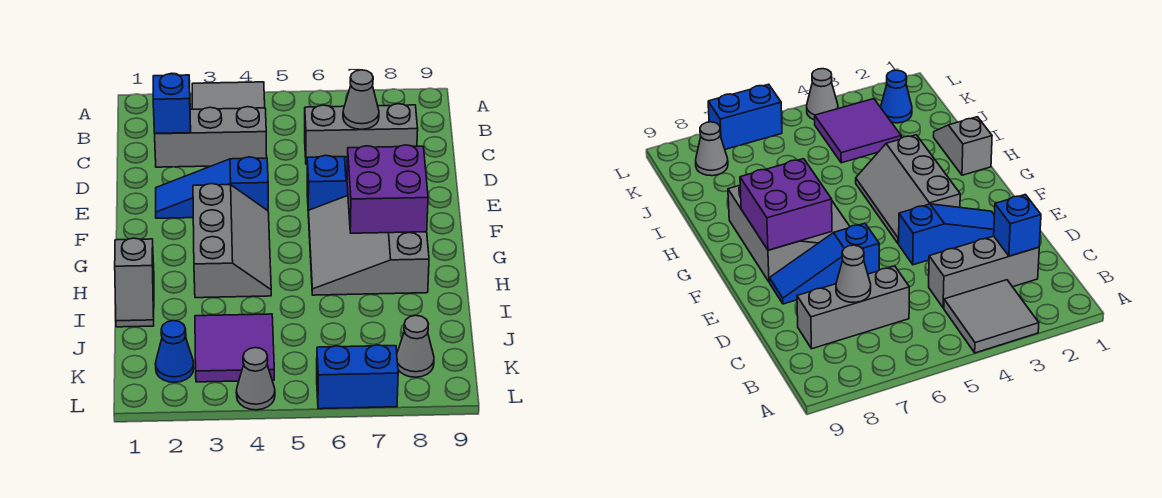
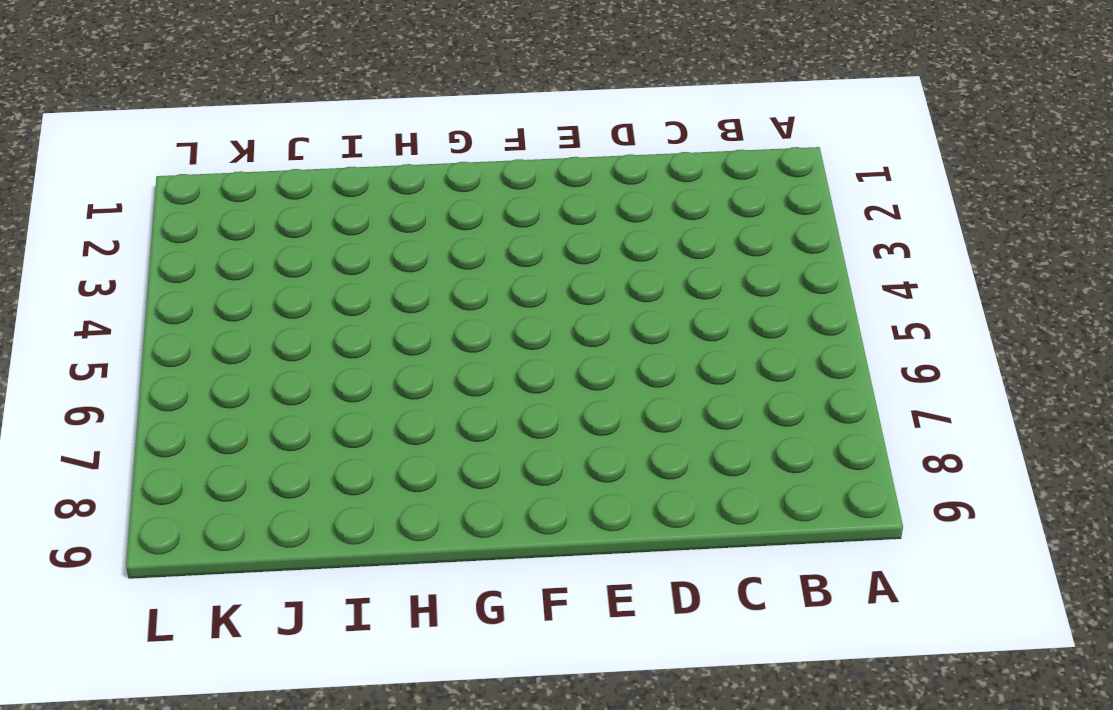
none -> grey tile A3:B4 level 1
none -> grey brick C2:C4 level 1
none -> grey brick C6:C8 level 1

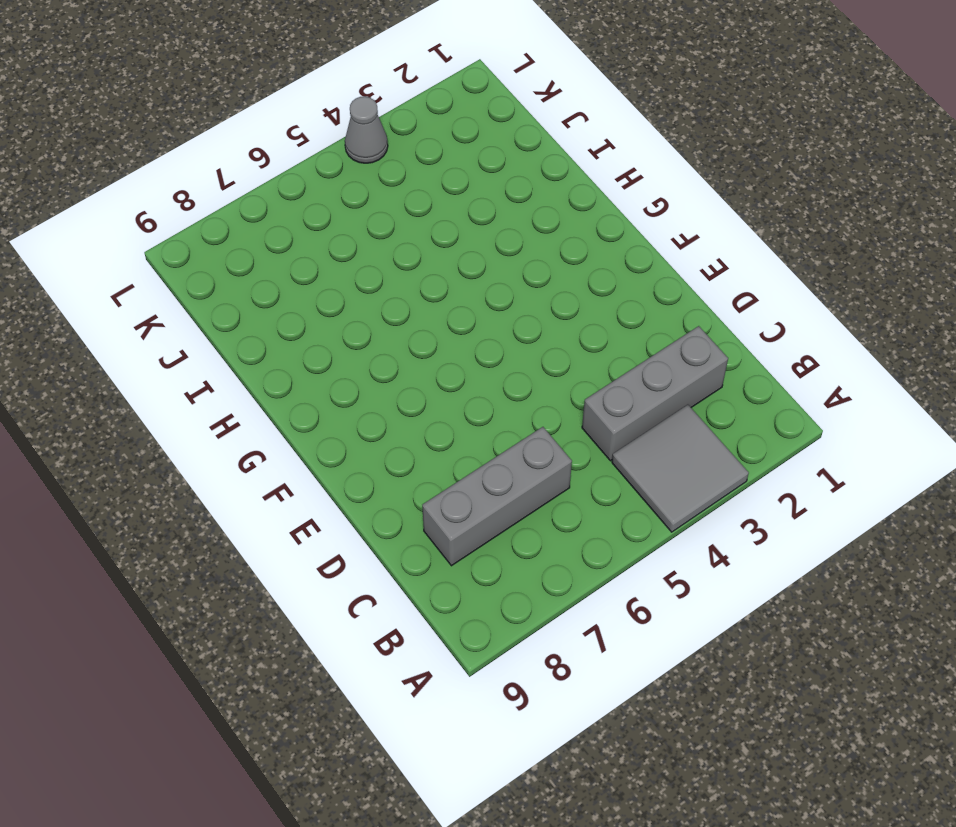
none -> blue slope E2:E4 level 1 top 4
none -> blue slope E6:E8 level 1 top 6
none -> grey slope F3:H4 level 1 top 3

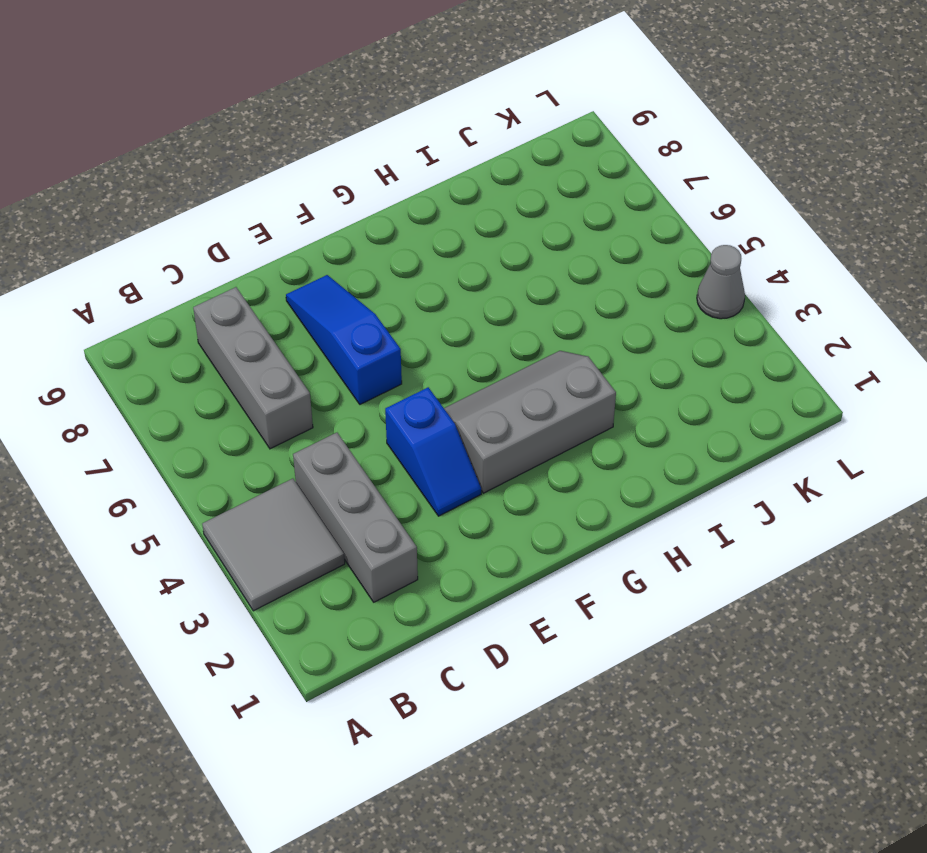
blue slope E3:E4 level 1 top 4 -> blue slope E2:E4 level 1 top 4
none -> grey slope F6:H8 level 1 top 8
none -> grey slope H1:I1 level 1 top H
none -> purple tile J3:K4 level 1

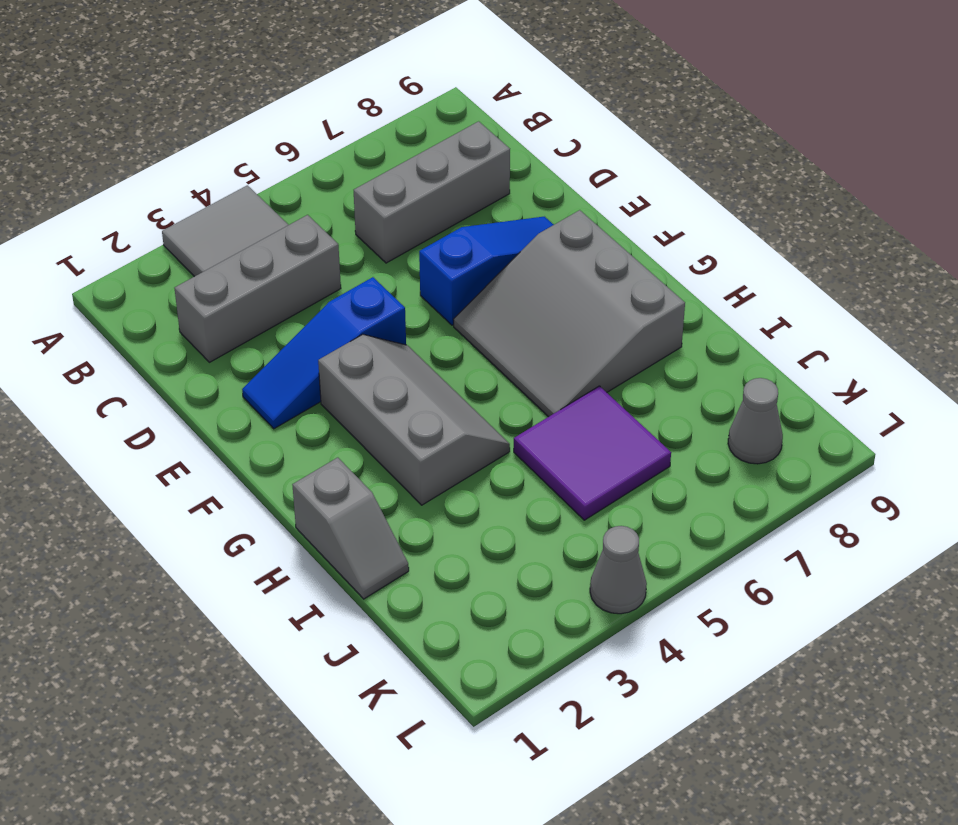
purple tile I5:J6 level 1 -> purple tile J3:K4 level 1
none -> blue cone K2 level 1
none -> blue brick L6:L7 level 1
none -> blue brick C2 level 2

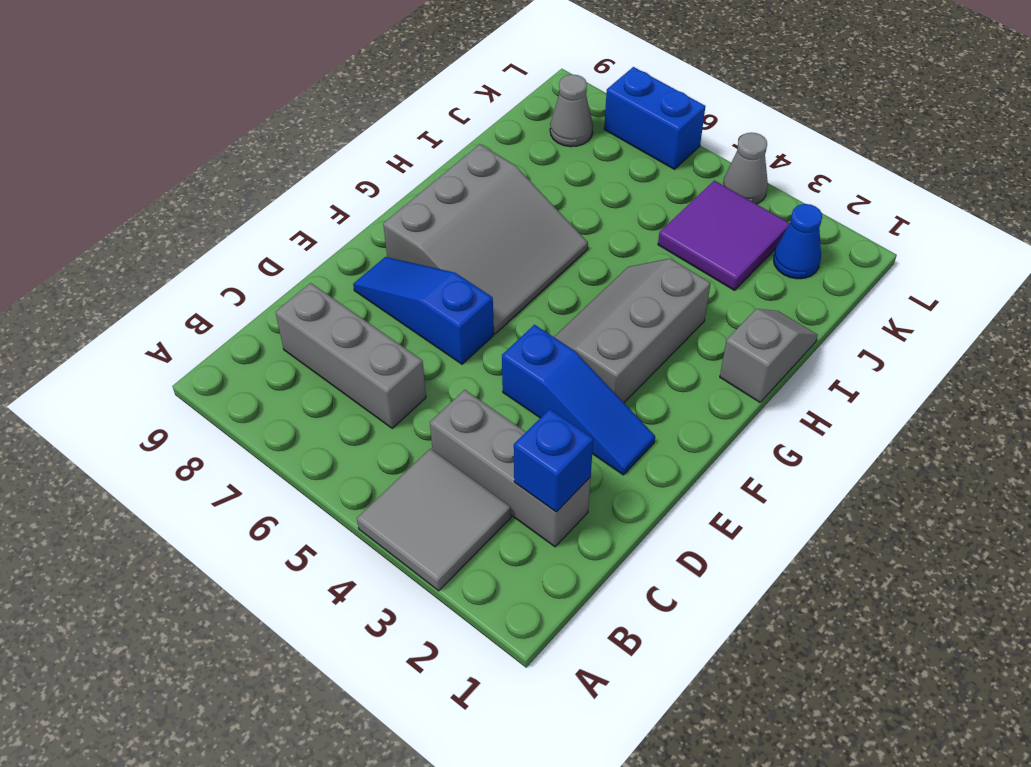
none -> grey cone C7 level 2
none -> purple brick F7:G8 level 2

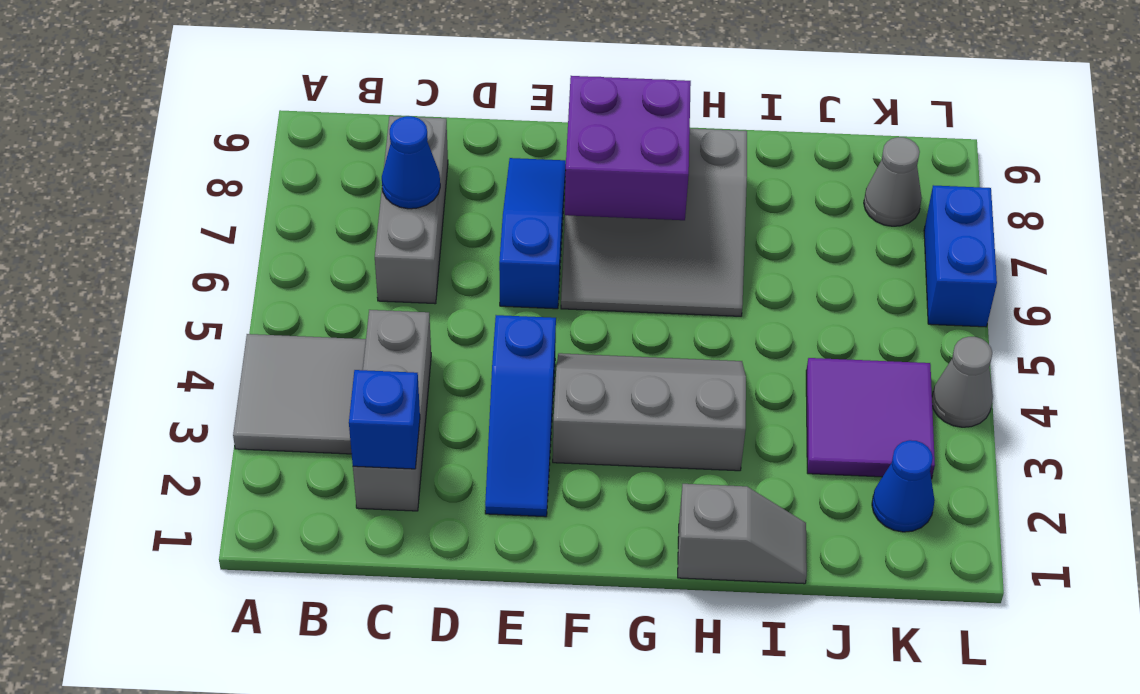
blue cone C7 level 2 -> grey cone C7 level 2

